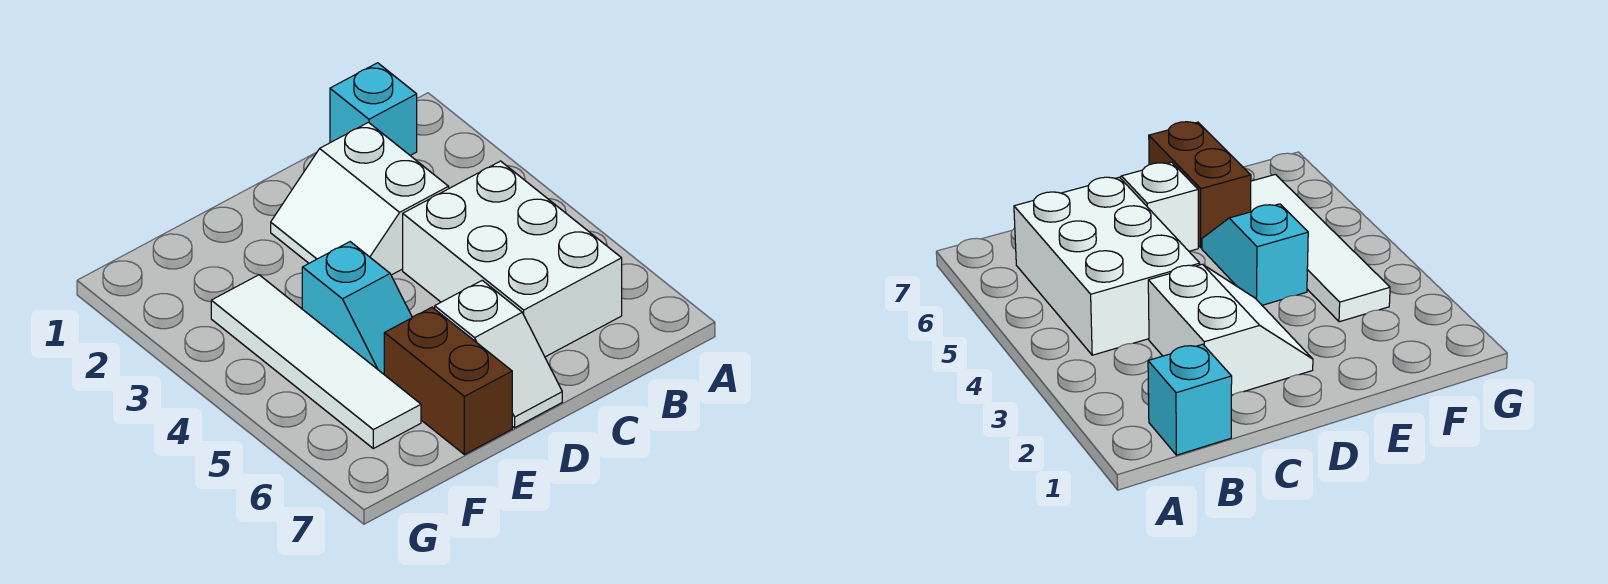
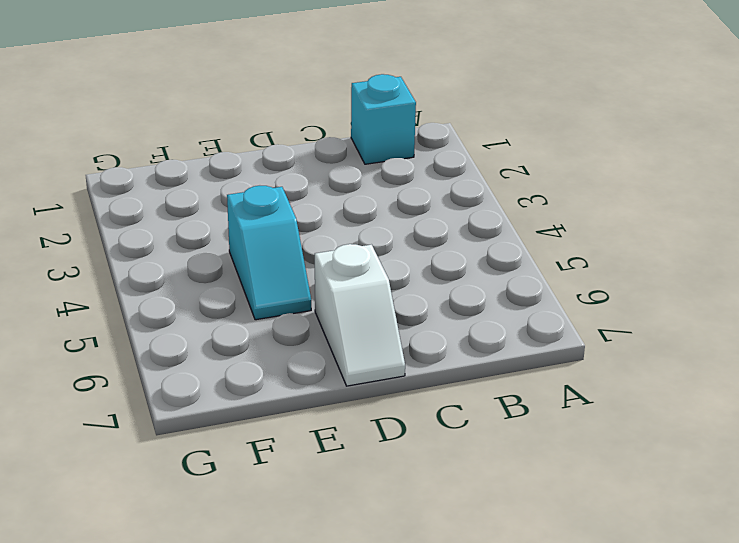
none -> white brick B4:C6 level 1
none -> white slope C2:D3 level 1 top C

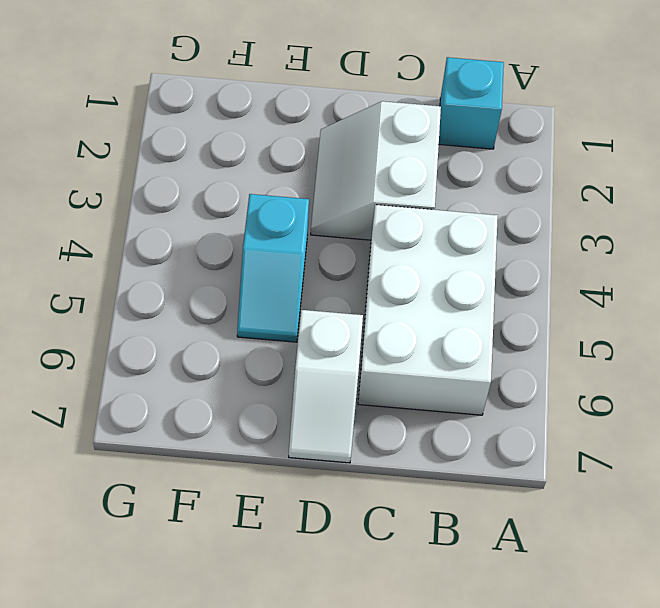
none -> brown brick E6:E7 level 1
none -> white tile F3:F6 level 1

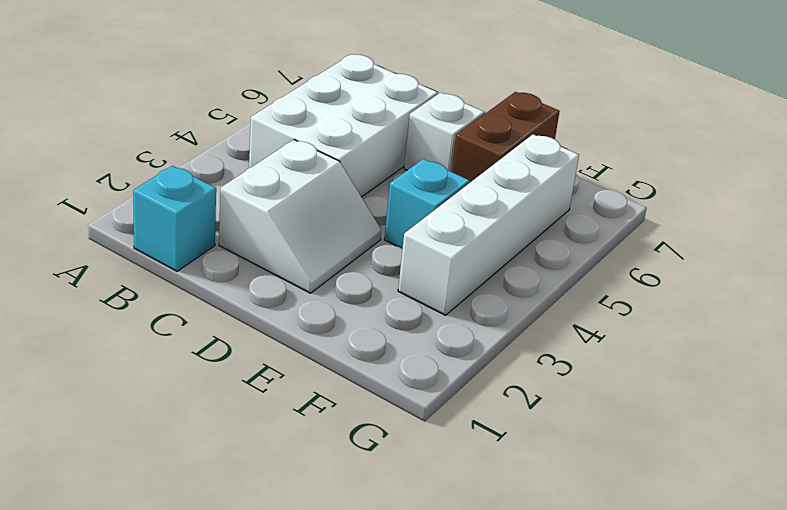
white brick F3:F6 level 1 -> white tile F3:F6 level 1

